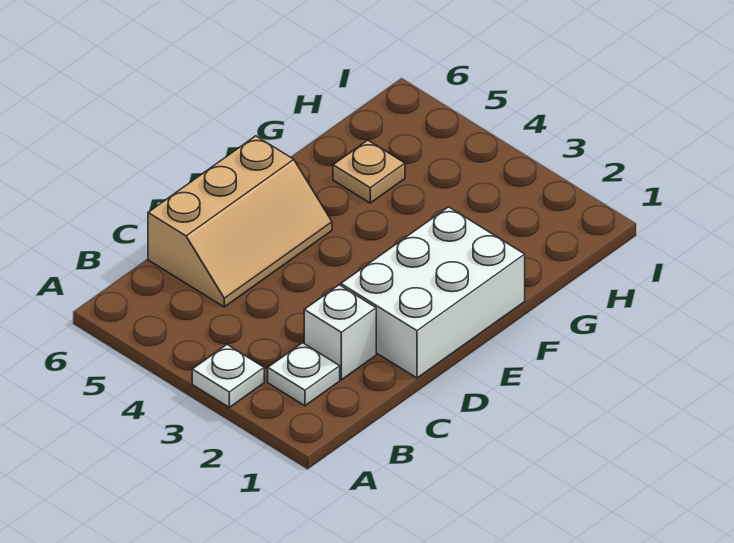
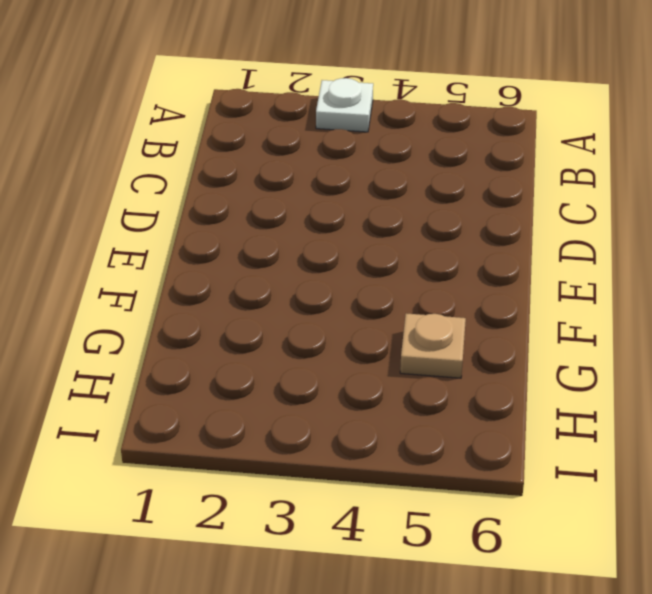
none -> white plate B2 level 1
none -> white brick C2 level 1

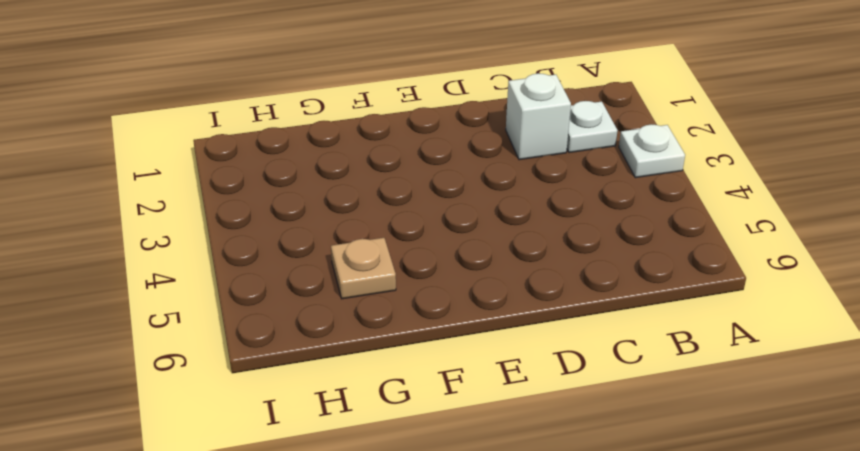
none -> tan slope C5:E6 level 1 top 6
none -> white brick D1:F2 level 1

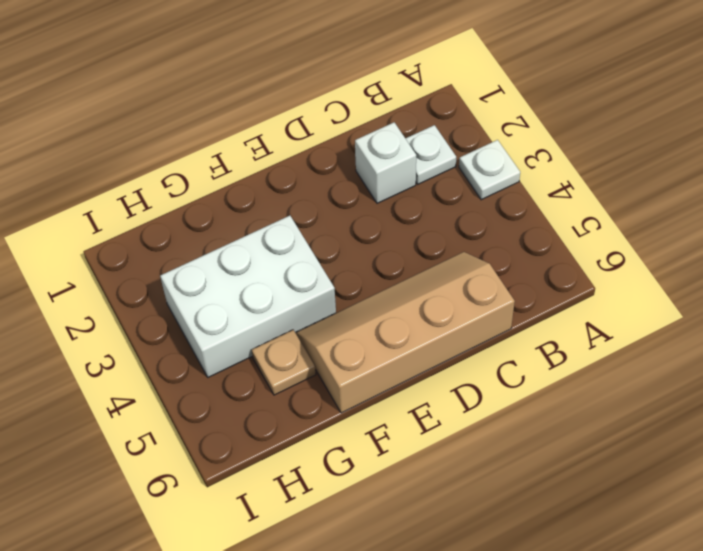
tan slope C5:F6 level 1 top 6 -> tan slope C5:E6 level 1 top 6
white brick F3:H4 level 1 -> white brick D1:F2 level 1

